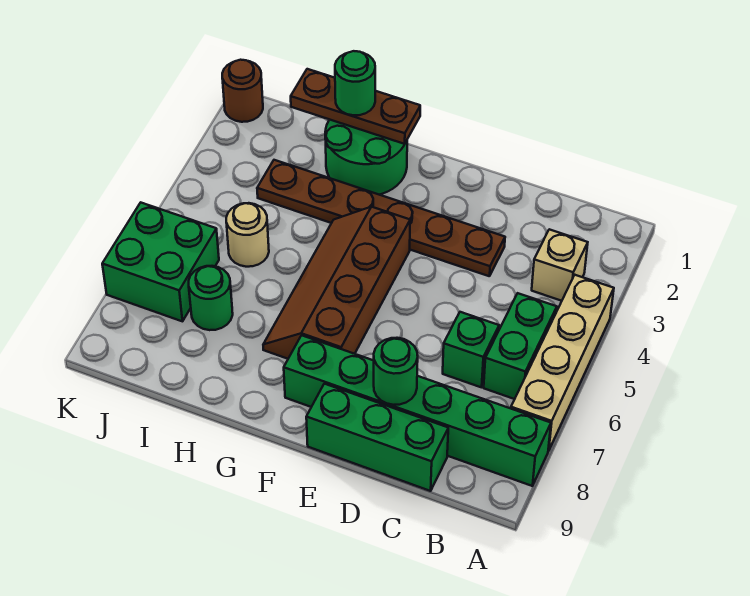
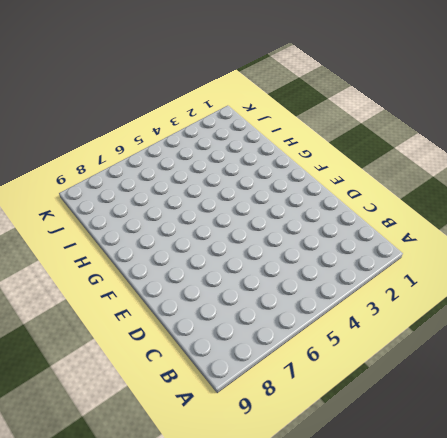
none -> tan brick A4:A7 level 1
none -> green brick A8:F8 level 1
none -> tan brick B3 level 1

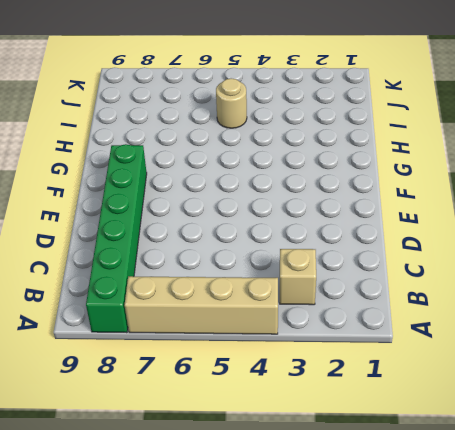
none -> green brick B5:B6 level 1
none -> green brick C6 level 1
none -> green brick C9:E9 level 1

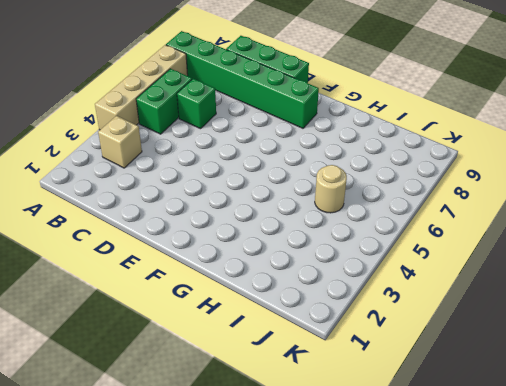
none -> brown plate D3:I3 level 1
none -> brown slope F4:G7 level 1 top F
none -> green round brick G1:H2 level 1

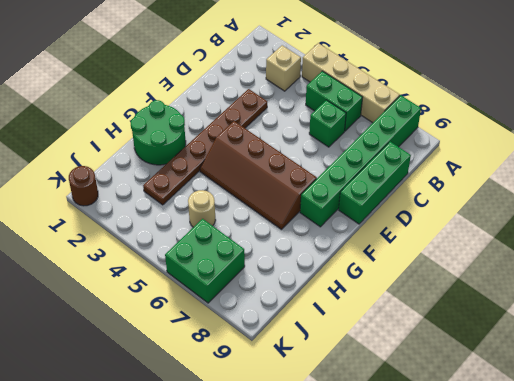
none -> green round brick I7 level 1
none -> green round brick D8 level 2
none -> brown plate G1:I1 level 2

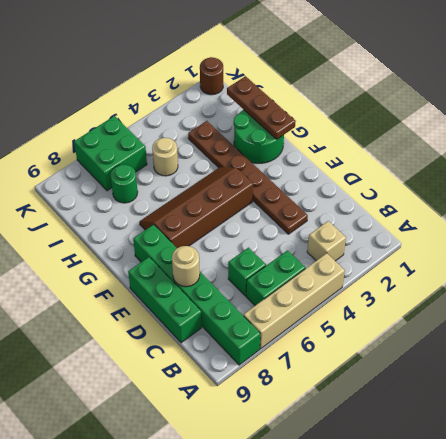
tan round brick D8 level 2 -> green round brick D8 level 2
none -> green round brick H1 level 3

